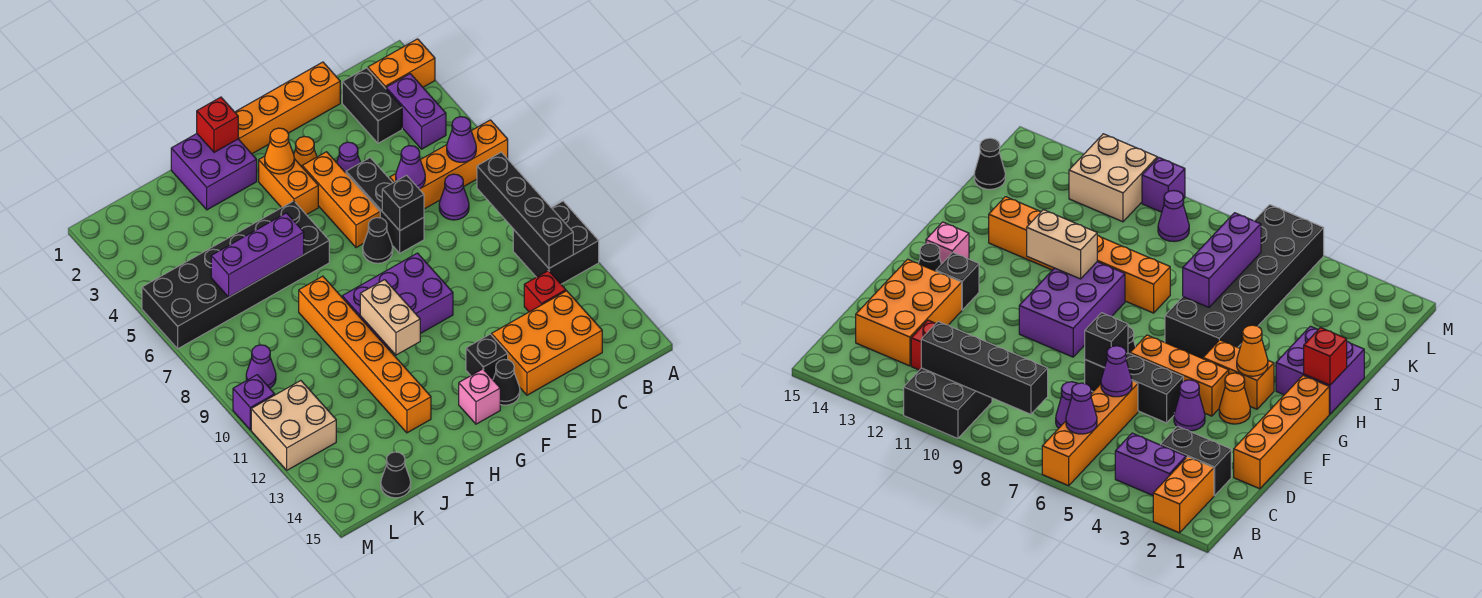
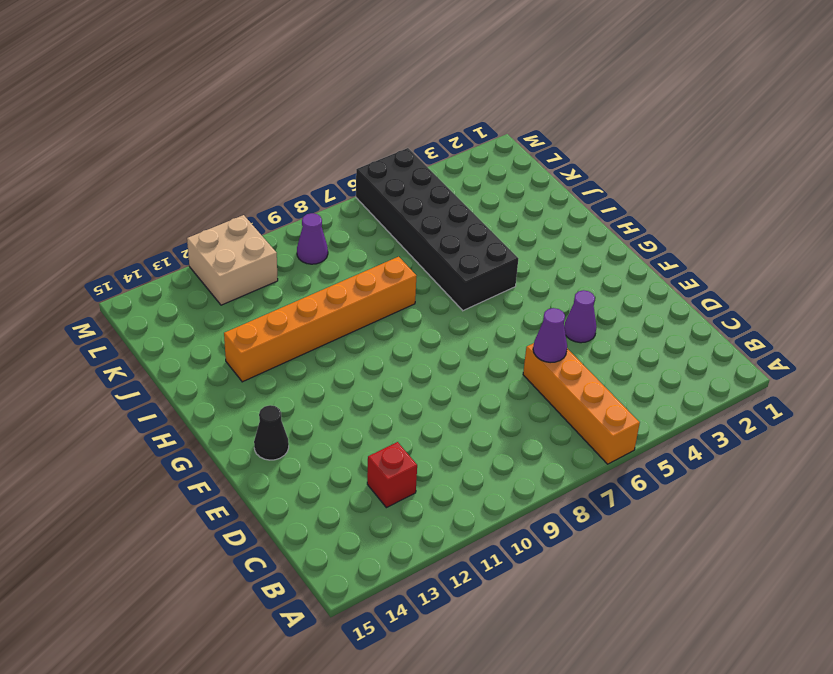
none -> orange brick A2:B2 level 1
none -> black brick A10:B11 level 1
none -> purple brick B3:B4 level 1
none -> black brick C2:C3 level 1

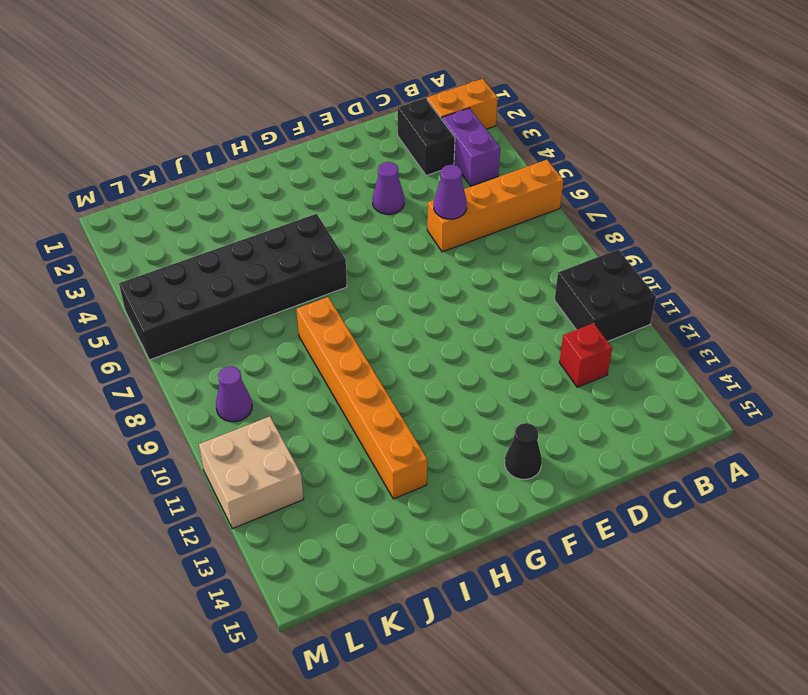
none -> purple cone C7 level 1
none -> orange brick C13:E14 level 1
none -> orange brick D1:G1 level 1
none -> black brick E5:E7 level 1

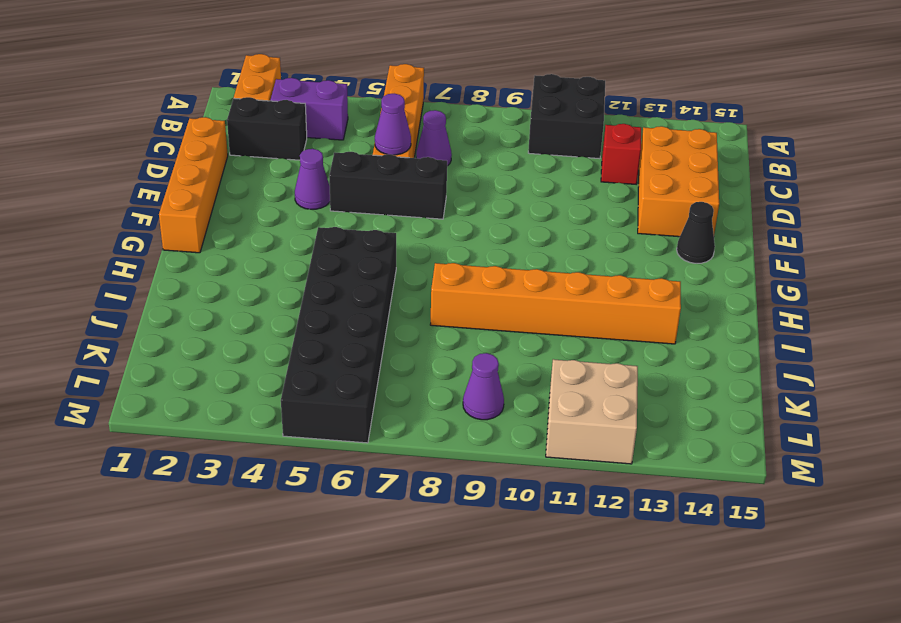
none -> orange cone F3 level 1
none -> orange brick F4:F6 level 1
none -> black cone F7 level 1
none -> purple brick F9:H10 level 1

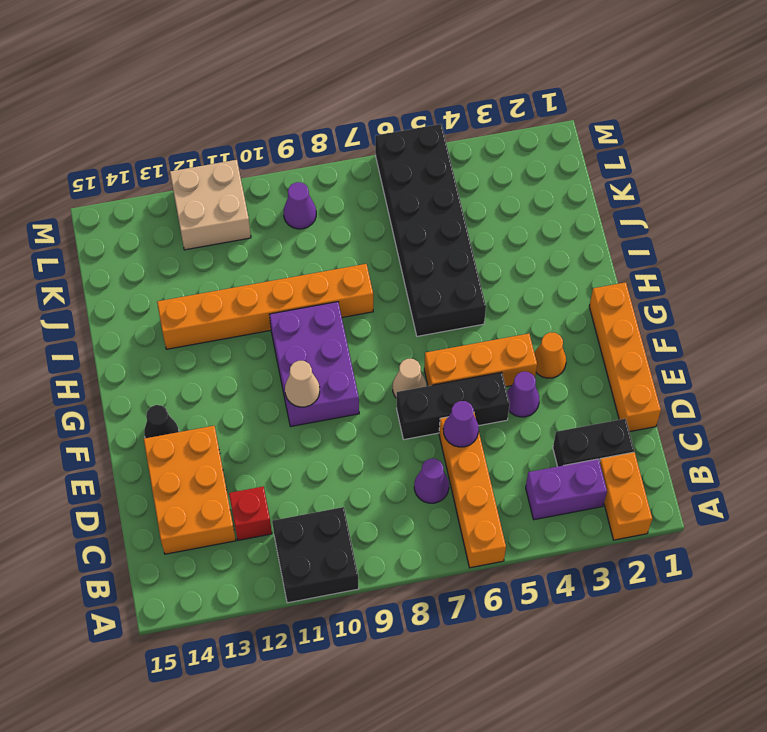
tan cone F7 level 1 -> black cone F7 level 1
tan cone F10 level 2 -> none
none -> black brick F13 level 1
none -> orange brick G3:G4 level 1
none -> pink brick G14 level 1
none -> purple brick H1:I2 level 1

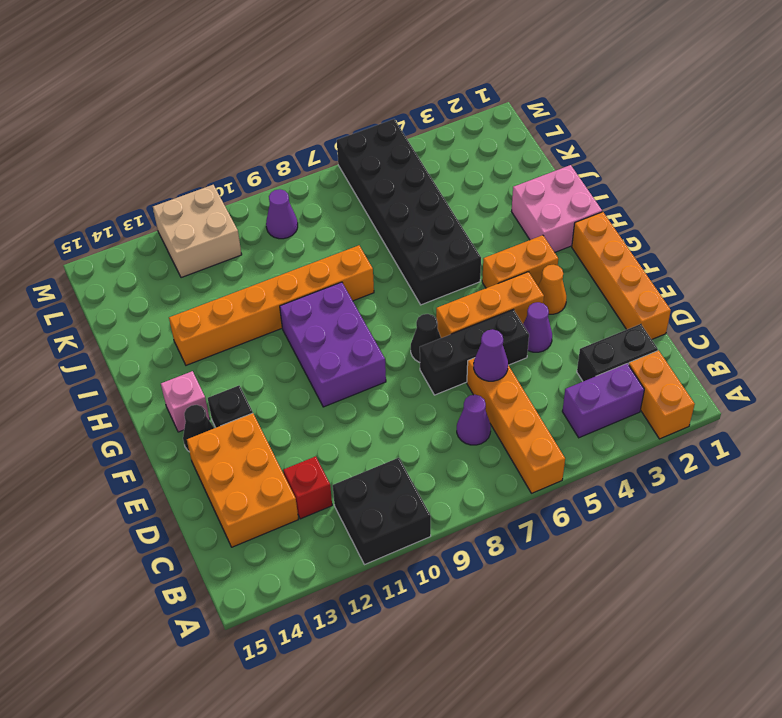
pink brick H1:I2 level 1 -> purple brick H1:I2 level 1
none -> black cone K15 level 1
none -> purple brick M10 level 1
none -> purple cone B6 level 2
none -> black brick B8:B11 level 2

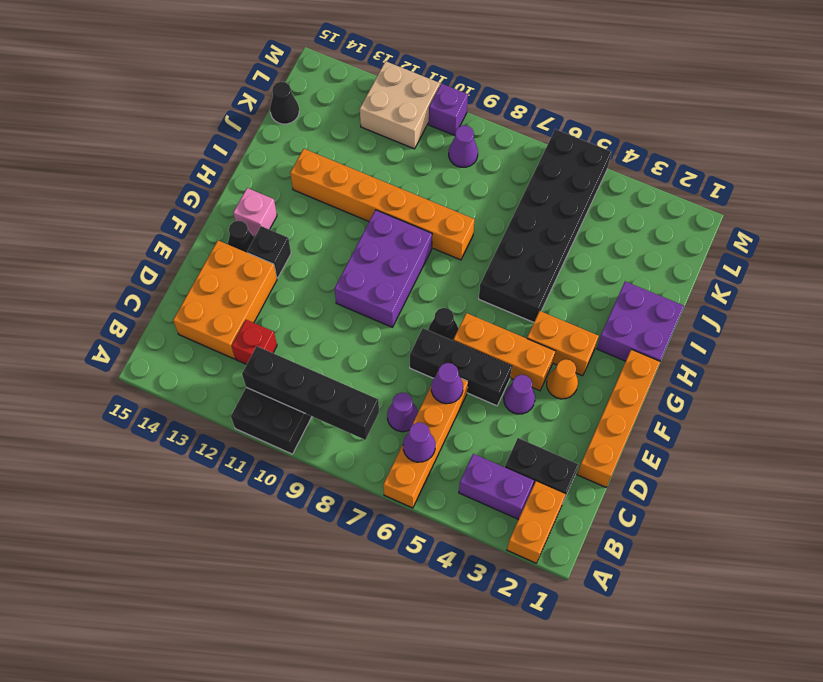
none -> black brick E7 level 2
none -> orange cone G3 level 2
none -> red brick H1 level 2
none -> tan brick H10:H11 level 2

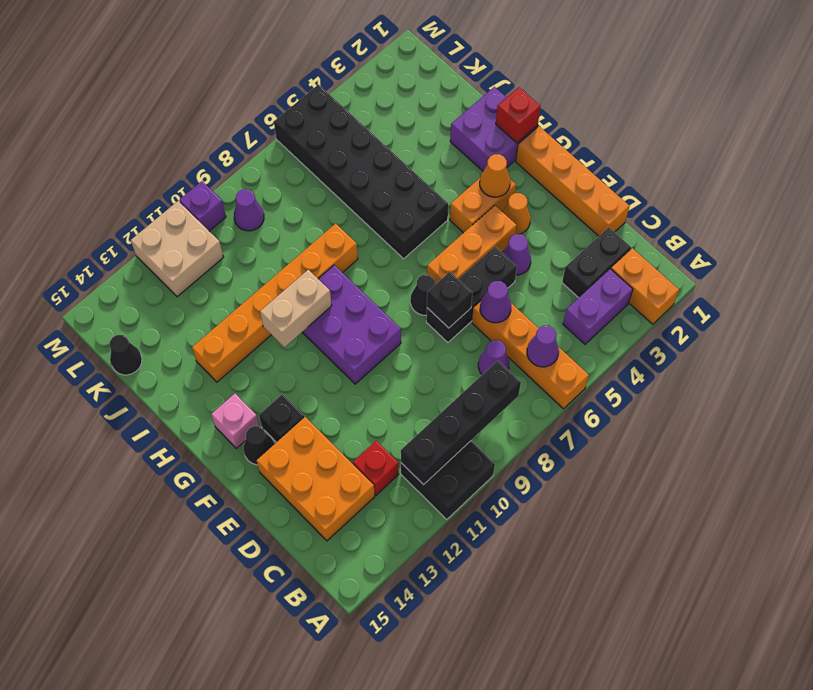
none -> purple brick I6:K6 level 2

